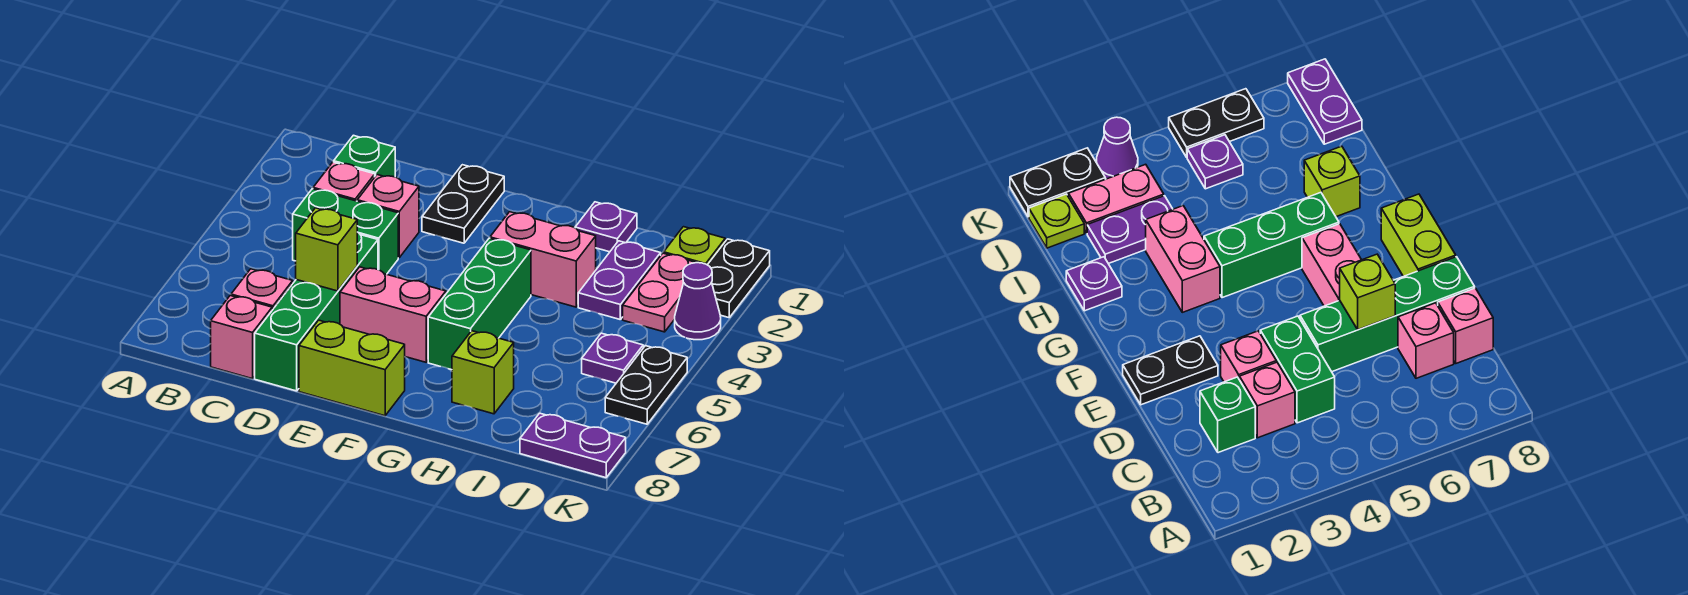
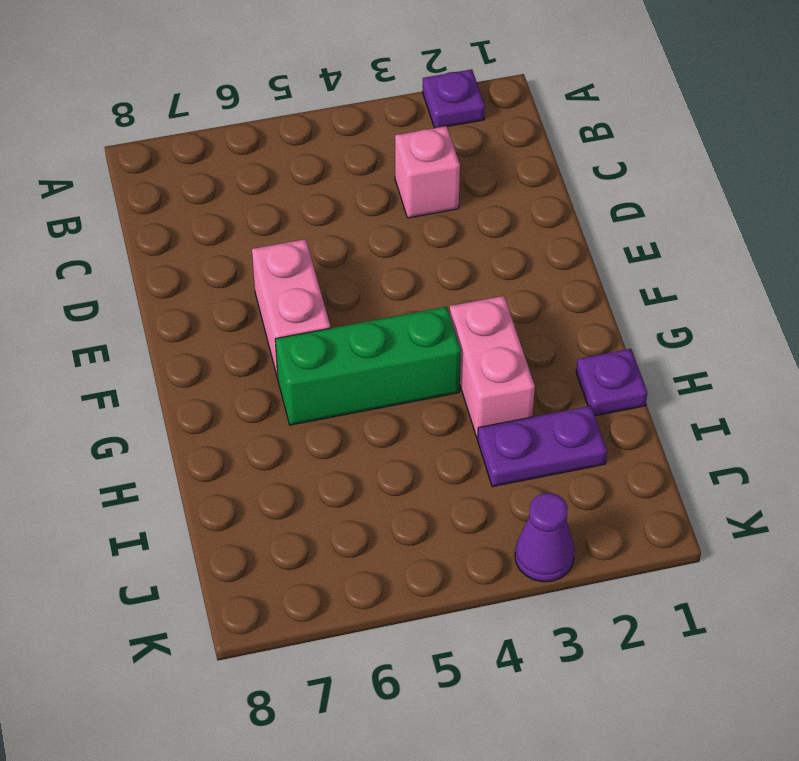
purple plate A2 level 1 -> purple plate J5 level 1
none -> green brick C2 level 1
none -> green brick C4:D4 level 1
none -> pink brick C7 level 1

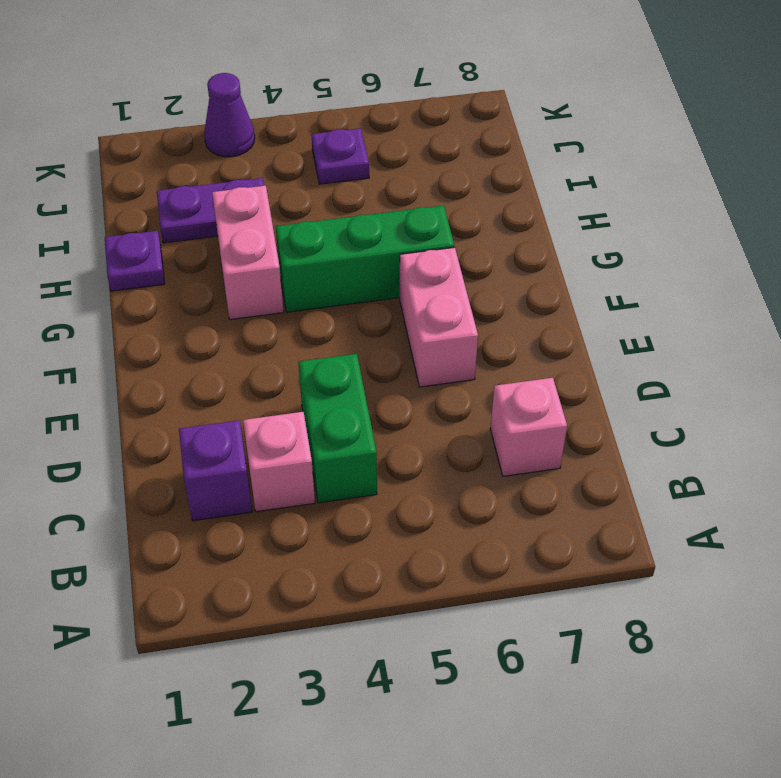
purple brick C2 level 1 -> green brick C2 level 1
none -> pink brick C8 level 1
none -> pink brick D3 level 1
none -> green brick D5:D8 level 1

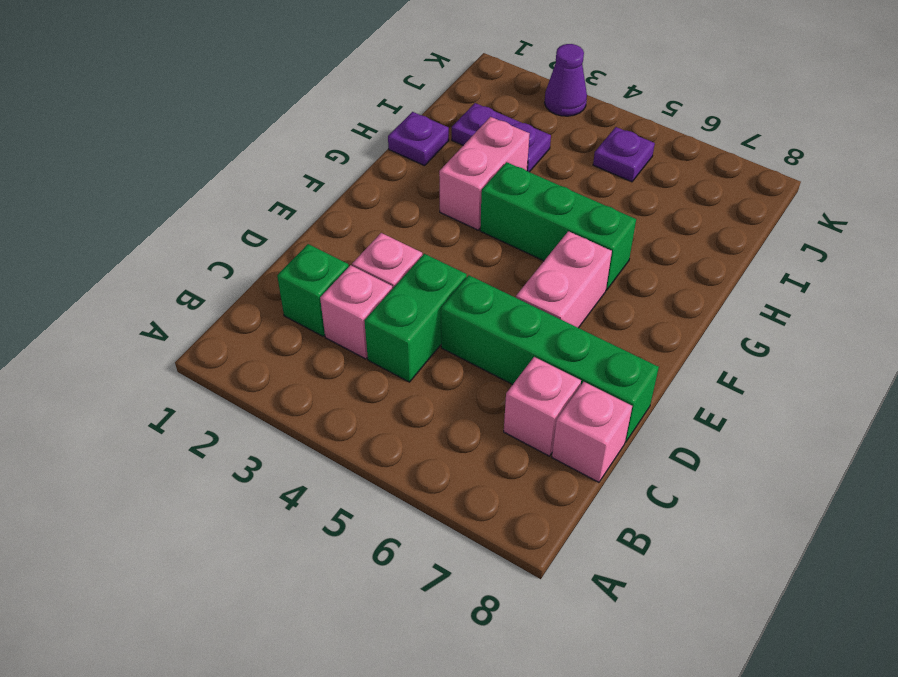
none -> black plate E1:E2 level 1
none -> lime brick E8:F8 level 1
none -> lime brick H7 level 1

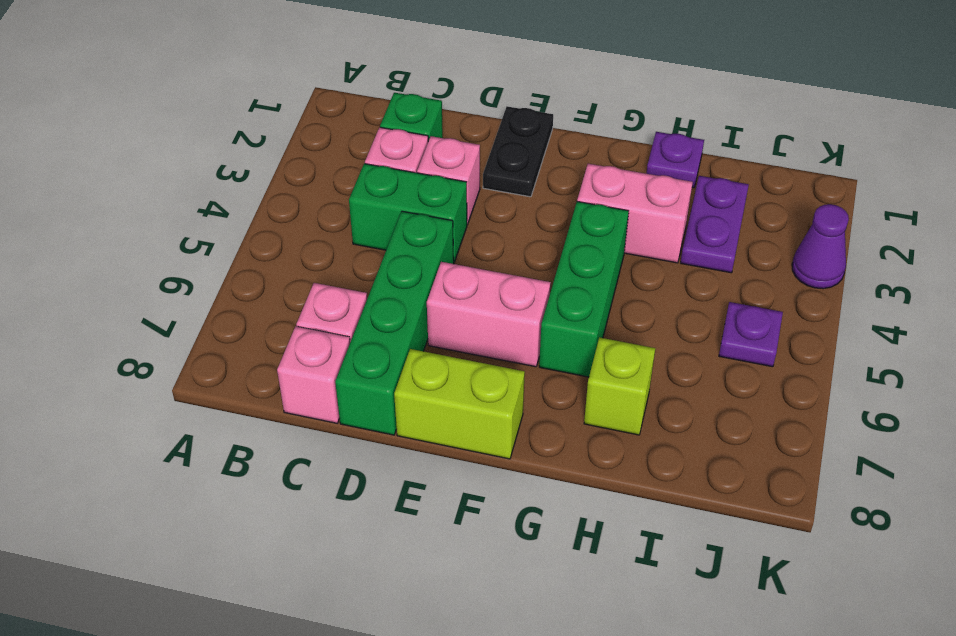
none -> lime plate J1 level 1
none -> pink plate J2:J3 level 1
none -> purple plate J8:K8 level 1

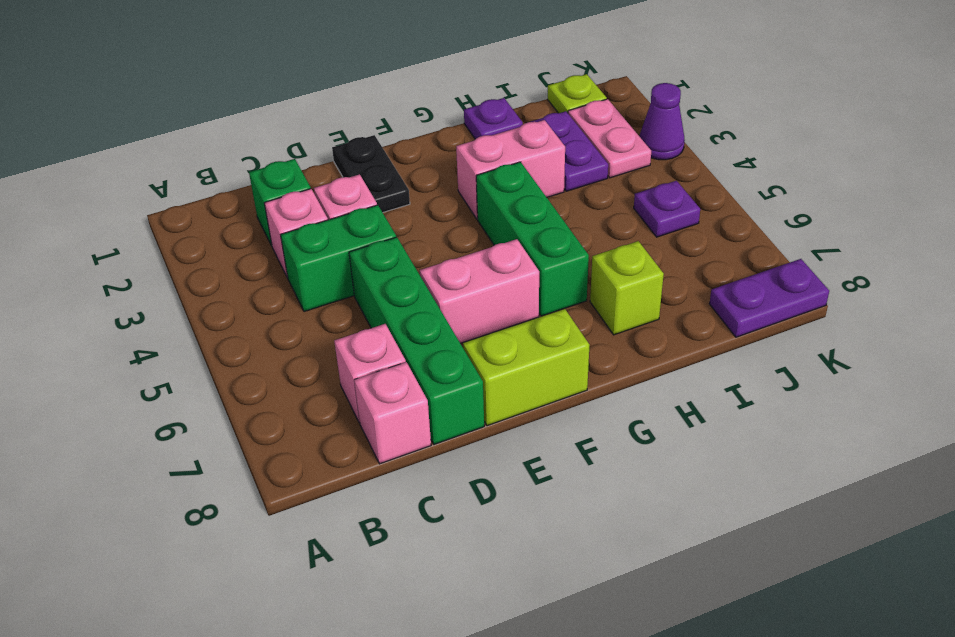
none -> black plate K1:K2 level 1
none -> black plate K5:K6 level 1
none -> lime brick D6 level 2

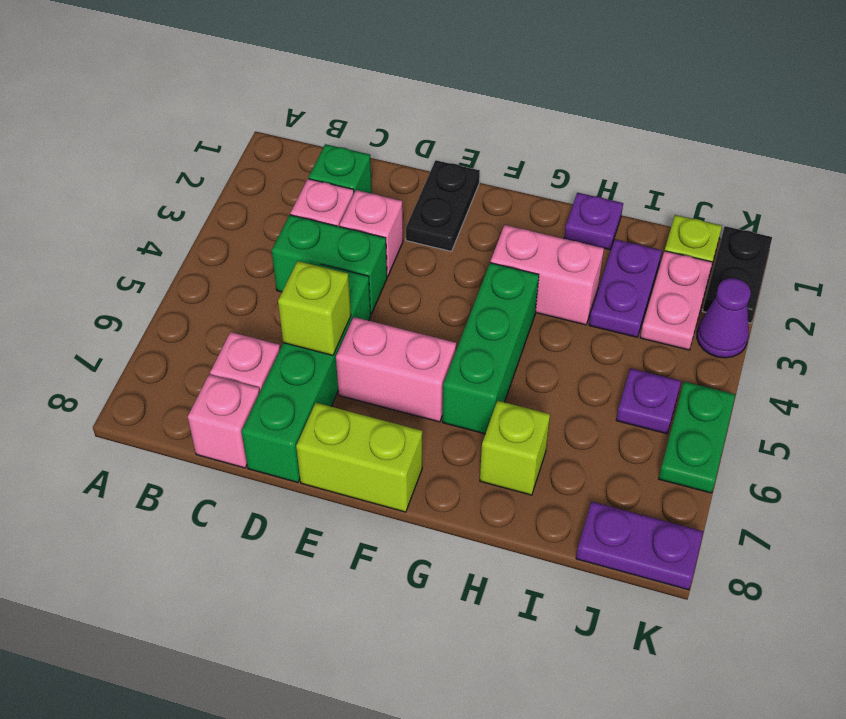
green plate K5:K6 level 1 -> black plate K5:K6 level 1

